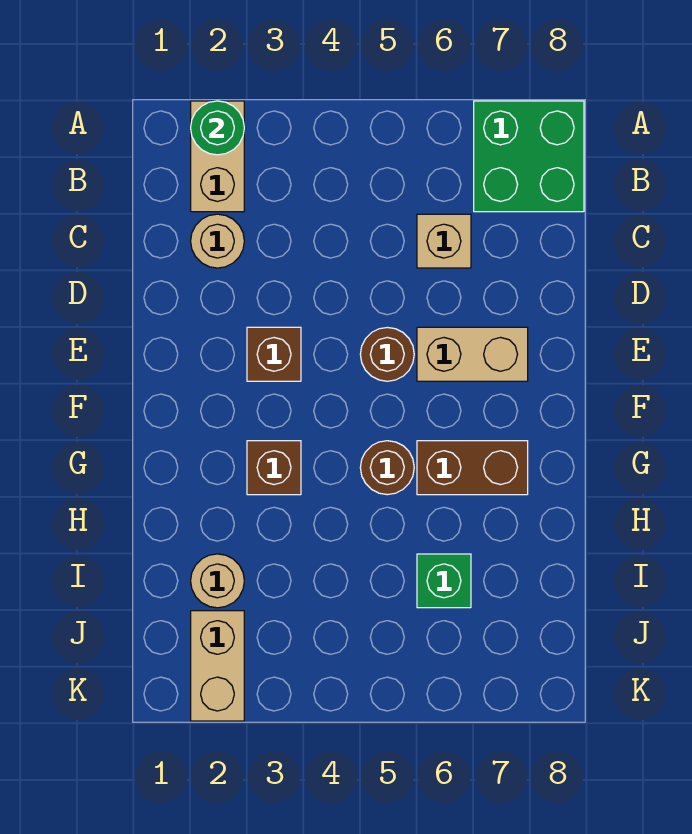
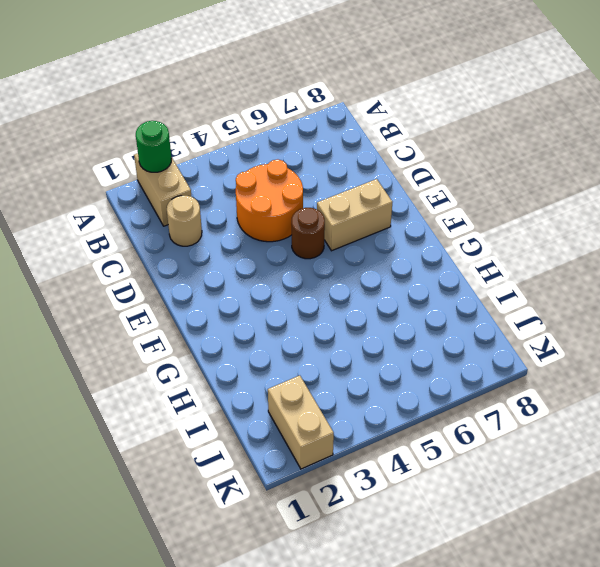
orange round brick C4:D5 level 1 -> none
none -> green brick A7:B8 level 1
none -> tan brick C6 level 1
none -> brown brick E3 level 1

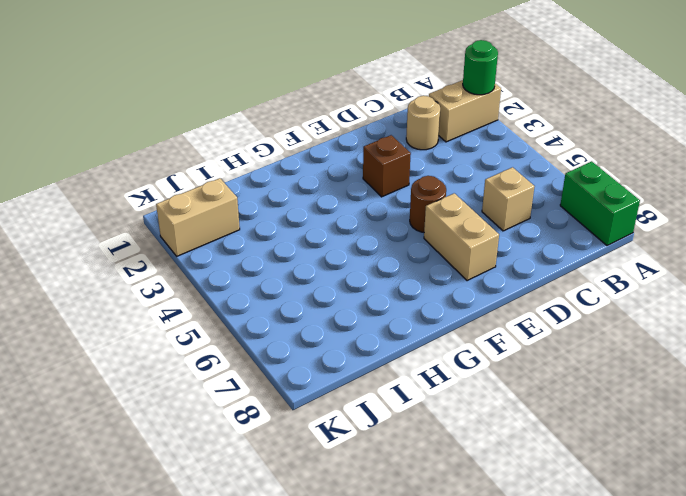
green brick A7:A8 level 1 -> green brick A7:B8 level 1
none -> brown brick G3 level 1
none -> brown round brick G5 level 1
none -> brown brick G6:G7 level 1

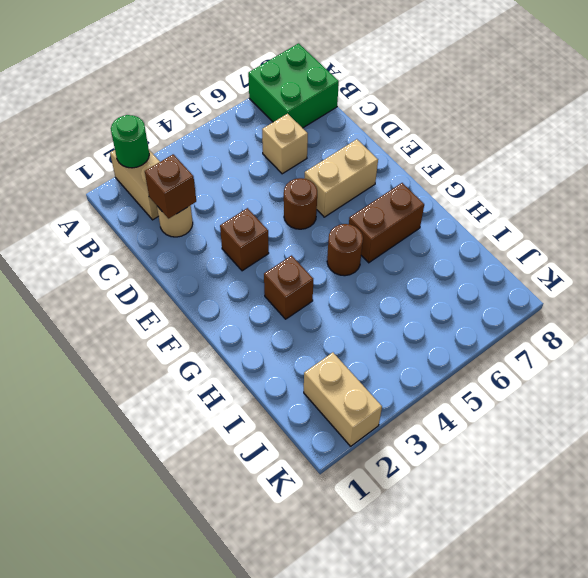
brown brick C2 level 2 -> none
none -> tan round brick I2 level 1
none -> green brick I6 level 1

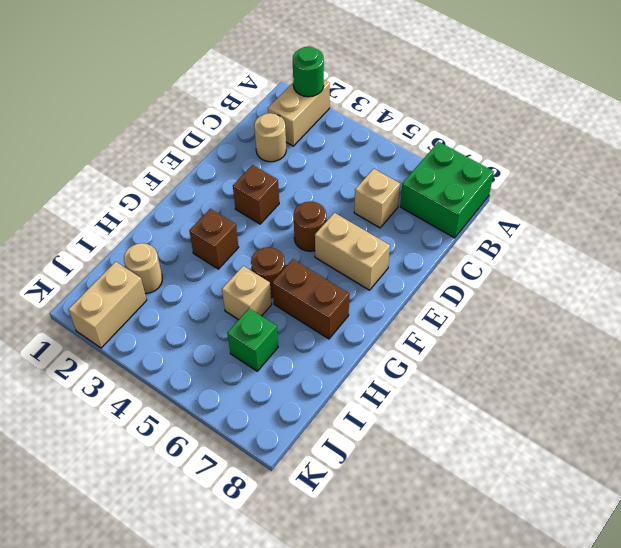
tan brick H5 level 1 -> none

